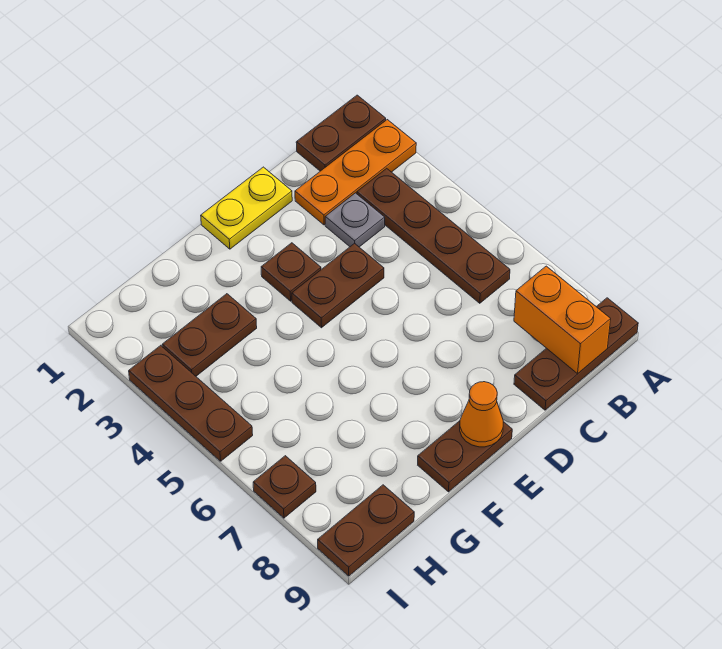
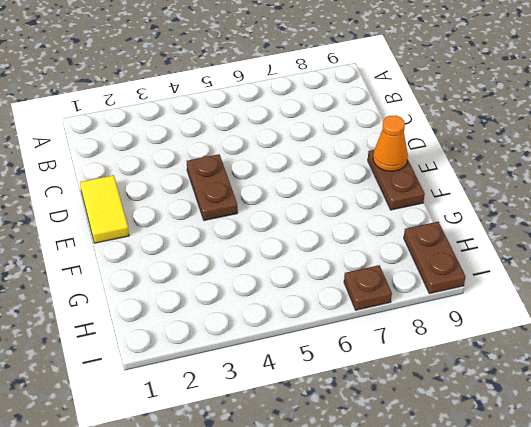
yellow tile D1:E1 level 1 -> yellow plate D1:E1 level 1
none -> brown plate A1:B1 level 1
none -> orange plate A2:C2 level 1
none -> brown plate A9:C9 level 1

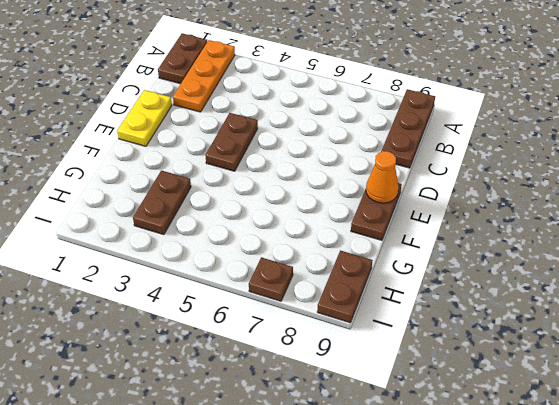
none -> brown plate B3:B6 level 1
none -> grey plate C3 level 1
none -> brown plate E3 level 1

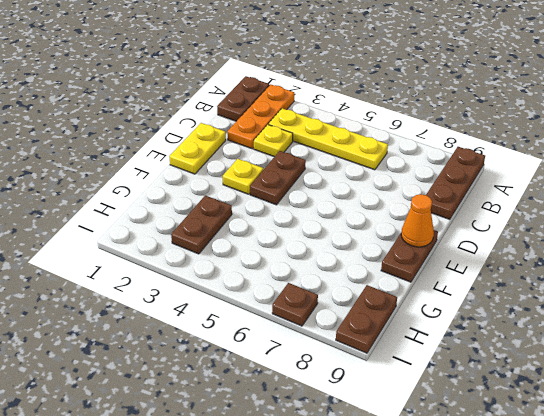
yellow plate B3:B6 level 1 -> brown plate B3:B6 level 1
yellow plate C3 level 1 -> grey plate C3 level 1
yellow plate E3 level 1 -> brown plate E3 level 1
none -> brown plate I3:I5 level 1
none -> orange brick B8:B9 level 2

